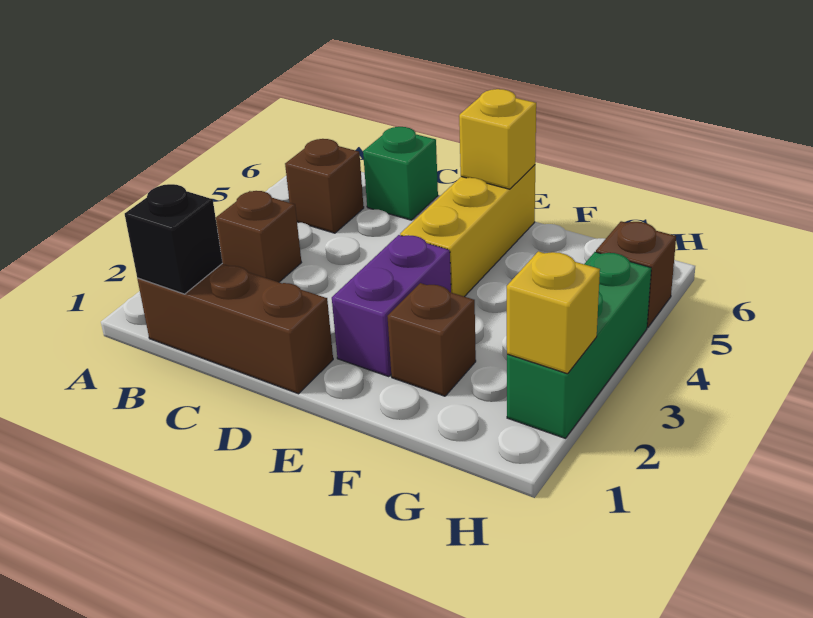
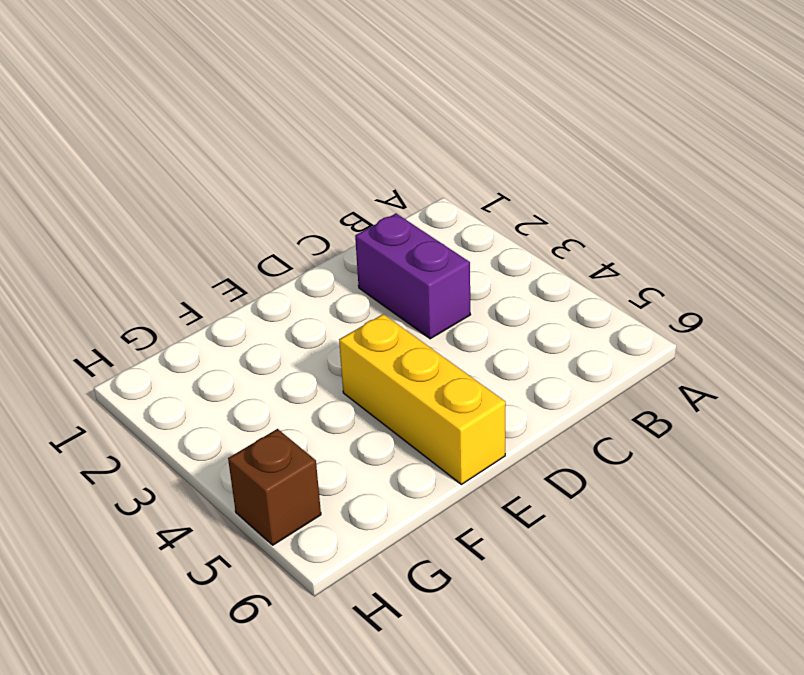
purple brick C2:C3 level 1 -> purple brick E2:E3 level 1
none -> brown brick B1:D1 level 1
none -> brown brick B3 level 1
none -> brown brick B5 level 1

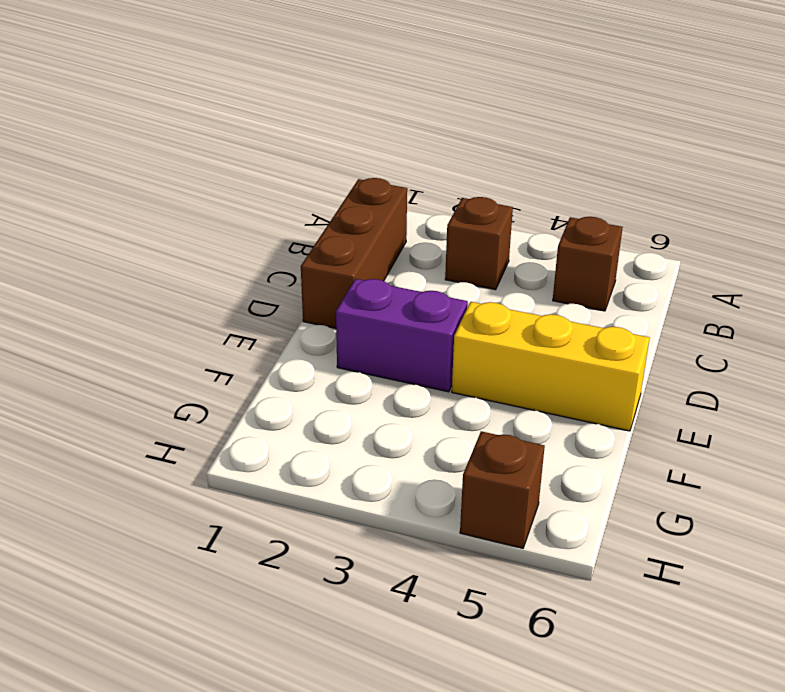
none -> green brick C6 level 1
none -> brown brick F2 level 1
none -> green brick H2:H4 level 1

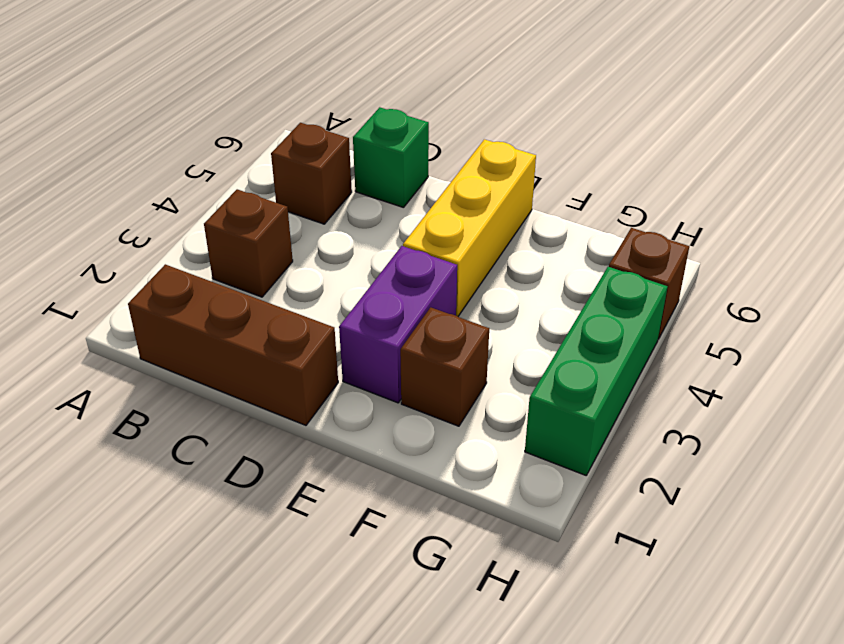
none -> black brick B1 level 2
none -> yellow brick E6 level 2
none -> yellow brick H2 level 2

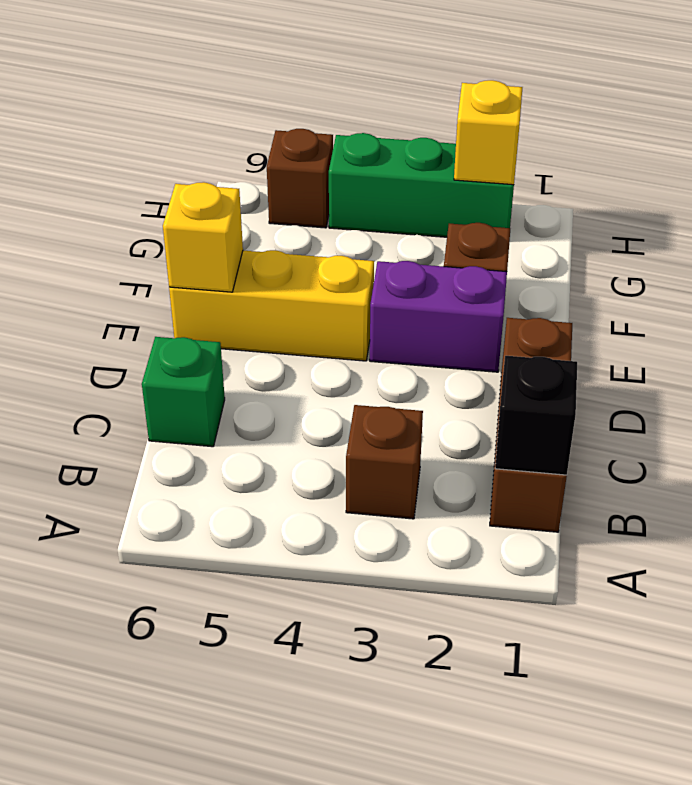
none -> brown brick B5 level 1

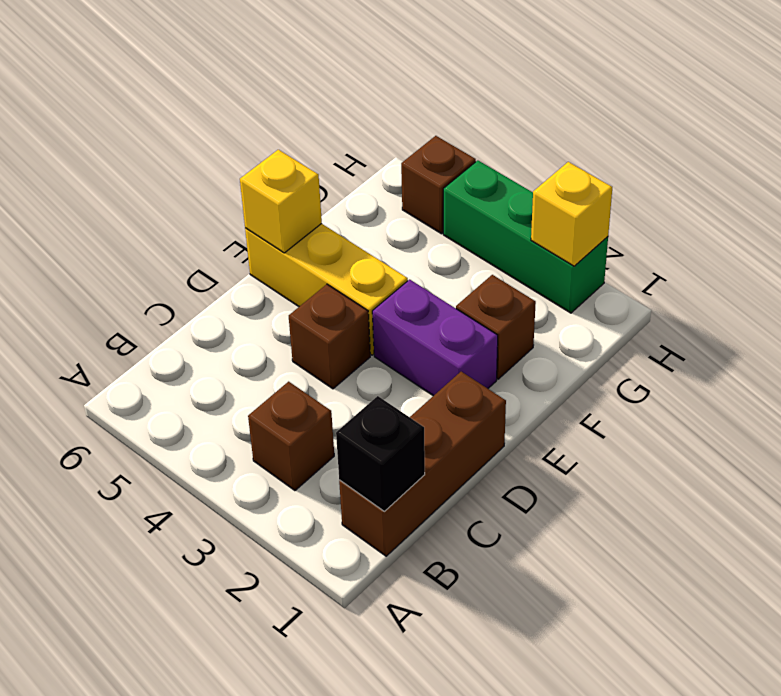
brown brick D4 level 1 -> brown brick B5 level 1
none -> green brick C6 level 1

